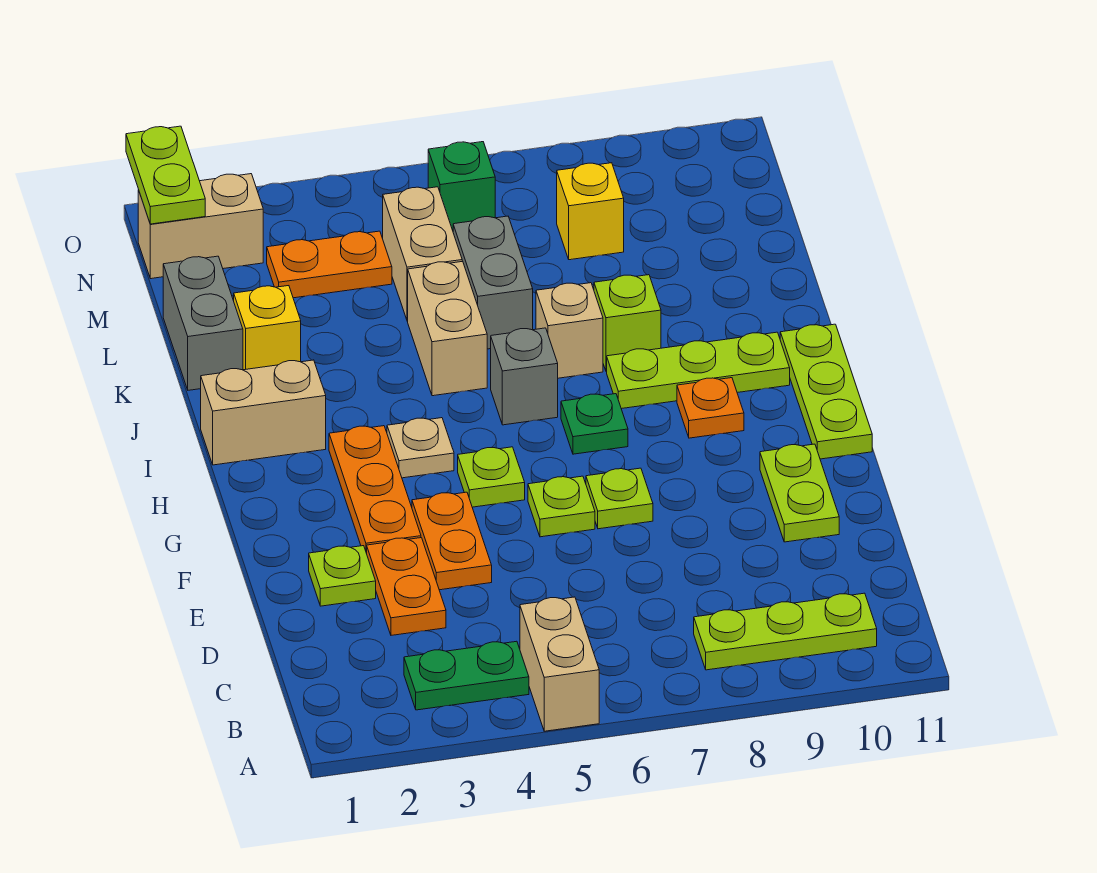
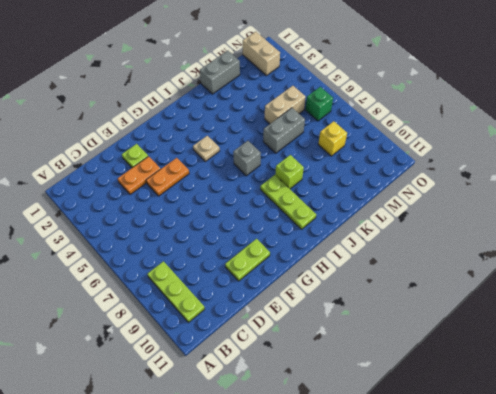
none -> tan brick A5:B5 level 1
none -> green plate B3:B4 level 1
none -> orange plate F3:H3 level 1
none -> lime plate F6 level 1

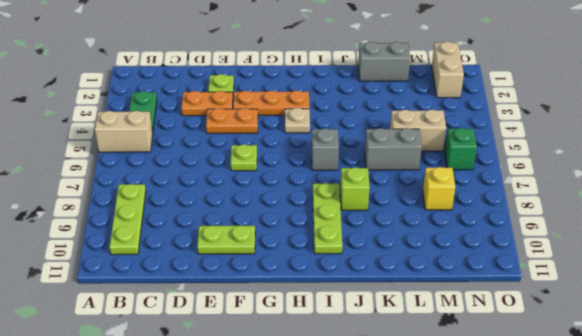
none -> lime plate F7 level 1
none -> lime plate G5 level 1
none -> lime plate G11:I11 level 1
none -> green plate H7 level 1

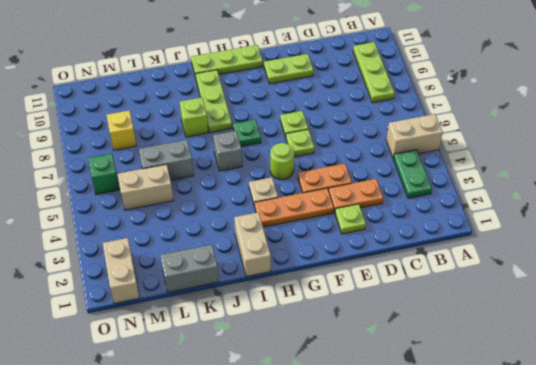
lime round brick G5 level 1 -> lime plate G5 level 1
none -> orange plate H9 level 1
none -> tan brick J5:K5 level 1
none -> tan brick J7 level 1
none -> yellow brick K2 level 1

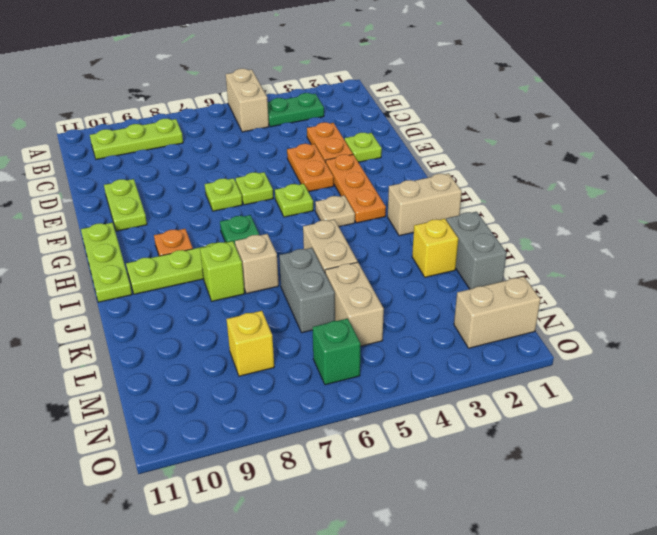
none -> grey brick I6 level 1
none -> orange plate M3:M4 level 1
none -> lime plate N1:O1 level 2

